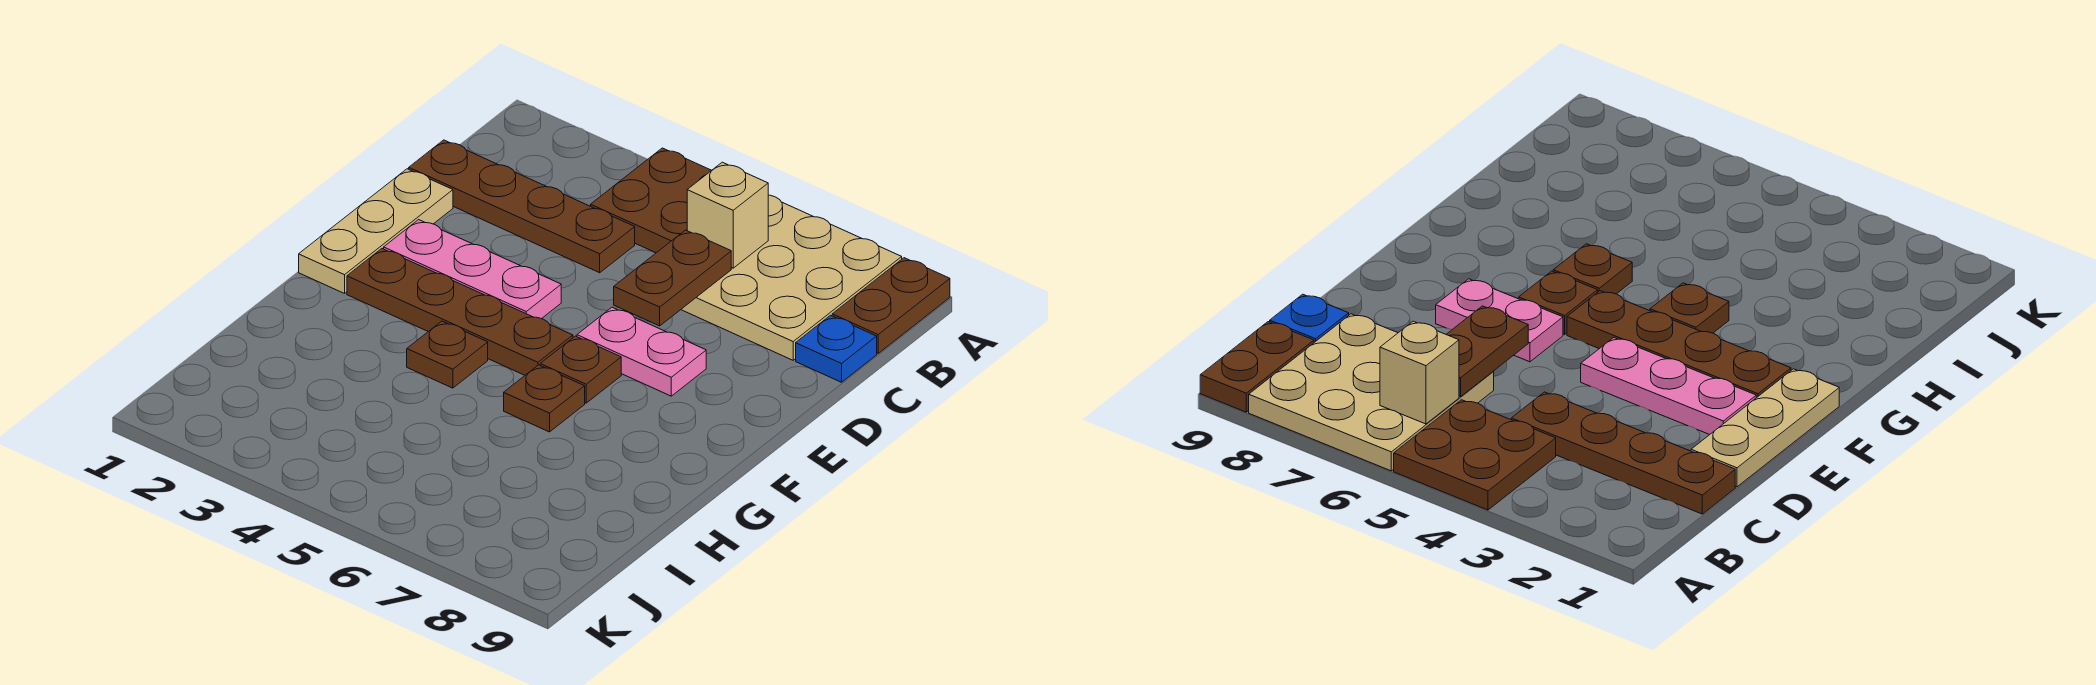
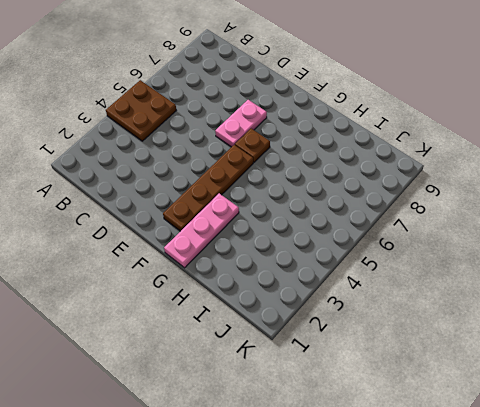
pink plate G1:G3 level 1 -> pink plate E2:E4 level 1
none -> tan plate A6:C8 level 1
none -> brown plate A9:B9 level 1
none -> brown plate C1:C4 level 1

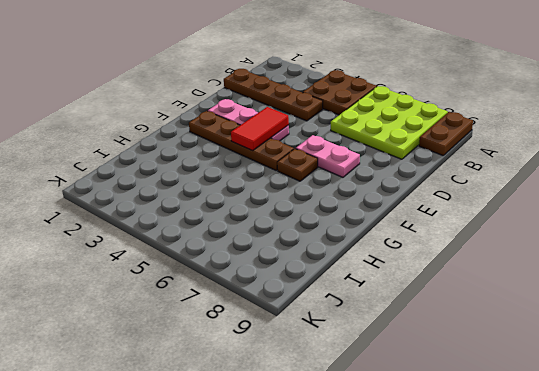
lime plate A6:C8 level 1 -> tan plate A6:C8 level 1
red tile E4:F4 level 2 -> none
none -> blue plate C9 level 1
none -> tan plate D1:F1 level 1
none -> brown plate G4 level 1

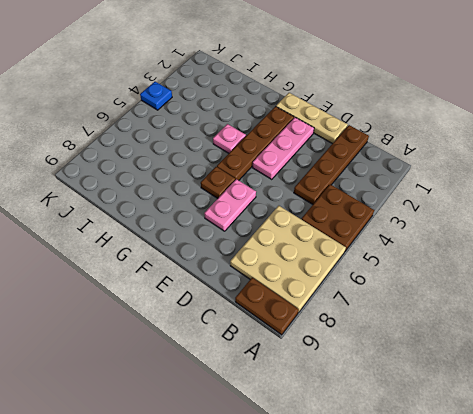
pink plate G4 level 1 -> brown plate G4 level 1
blue plate K4 level 1 -> blue plate C9 level 1
none -> brown plate G6 level 1
none -> tan brick B6 level 2
none -> brown plate C6:D6 level 2

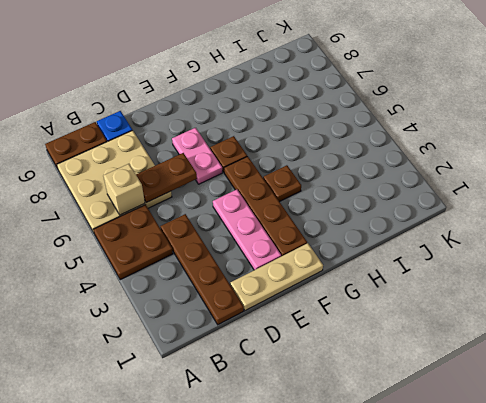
none -> brown plate G6 level 1

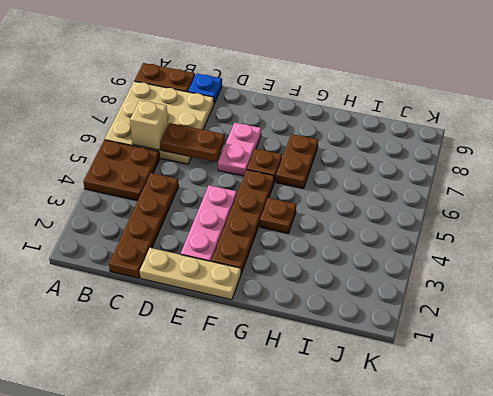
brown plate G6:G7 level 1 -> brown plate G6 level 1

